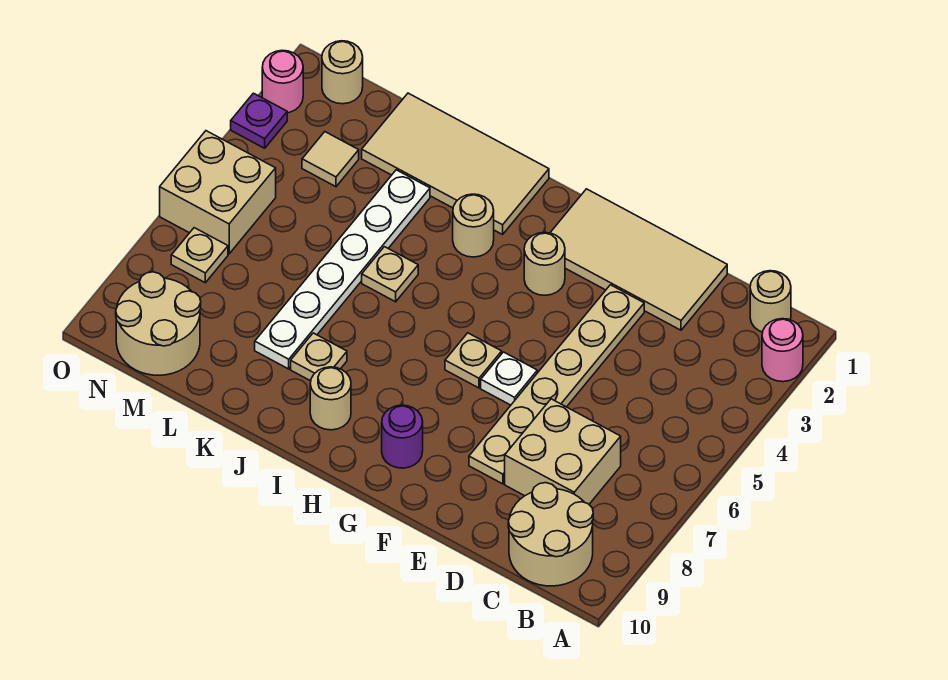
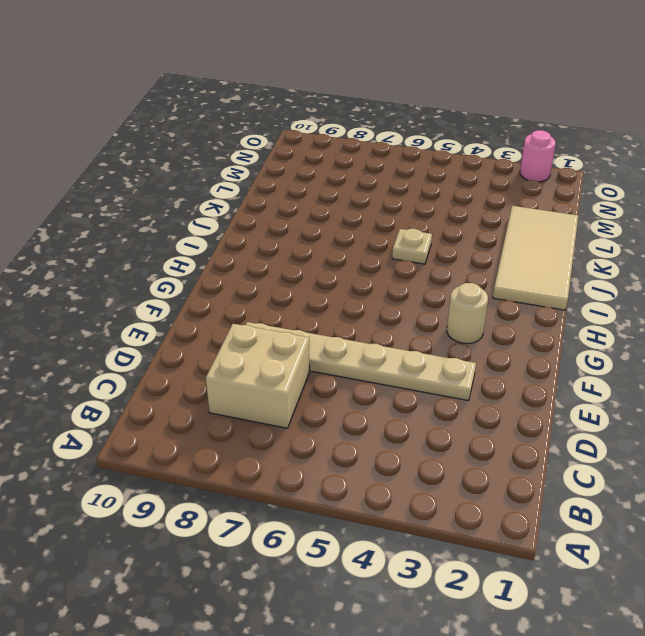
none -> pink round brick A2 level 1
none -> tan round brick B1 level 1
none -> tan round brick B9:C10 level 1

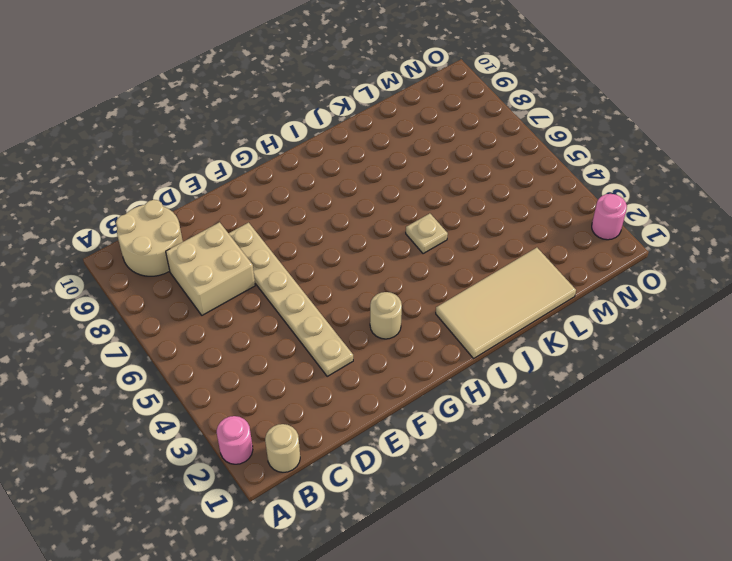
none -> tan tile D1:G2 level 1
none -> white plate F6 level 1
none -> tan plate G6 level 1

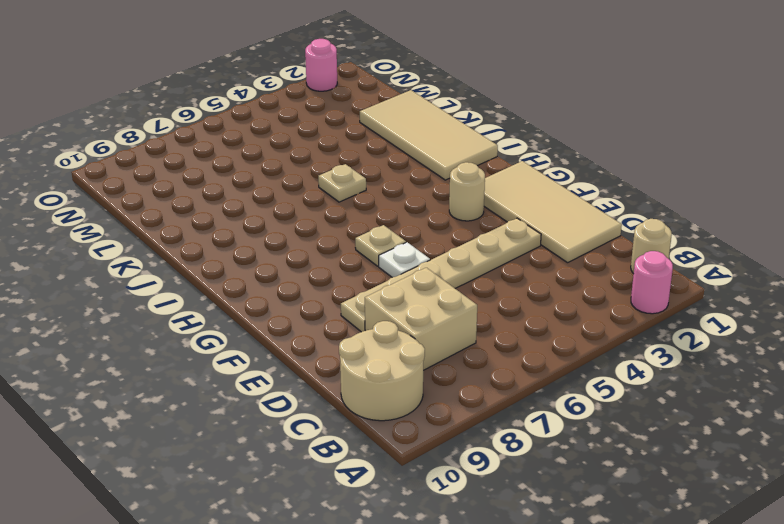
none -> purple round brick G9 level 1
none -> tan round brick I3 level 1
none -> tan round brick I9 level 1

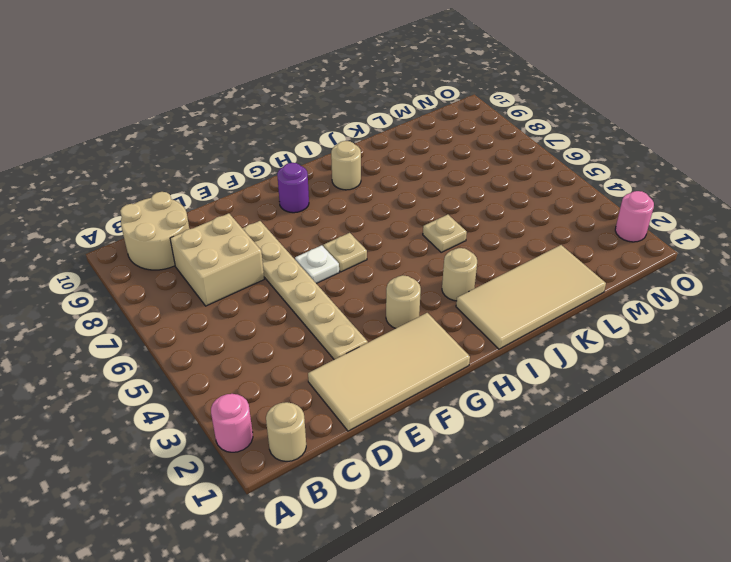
none -> tan plate J8 level 1
none -> white plate K3:K8 level 1
none -> tan tile M3 level 1

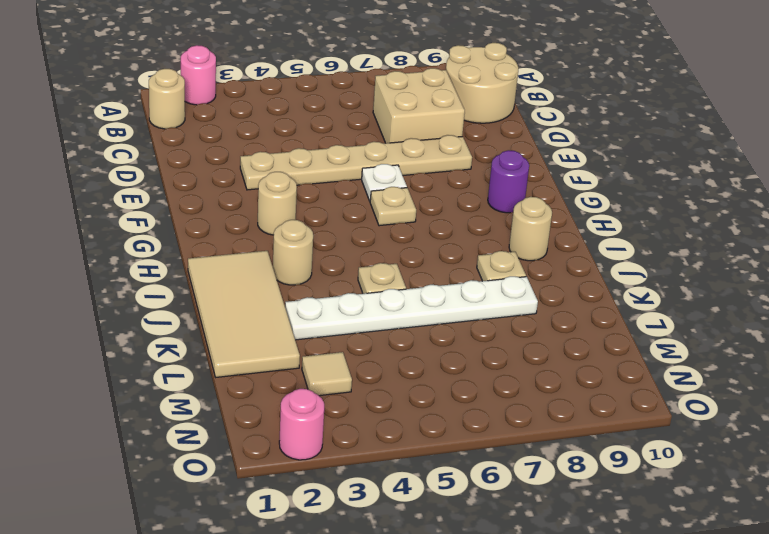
none -> tan tile D1:G2 level 1
none -> tan round brick M9:N10 level 1
none -> tan round brick N1 level 1

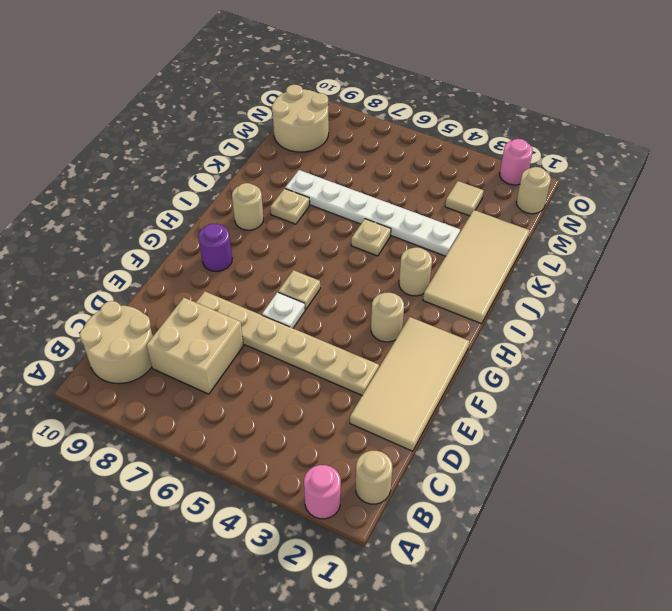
none -> tan brick N5:O6 level 1
none -> tan plate N7 level 1
none -> purple plate O3 level 1

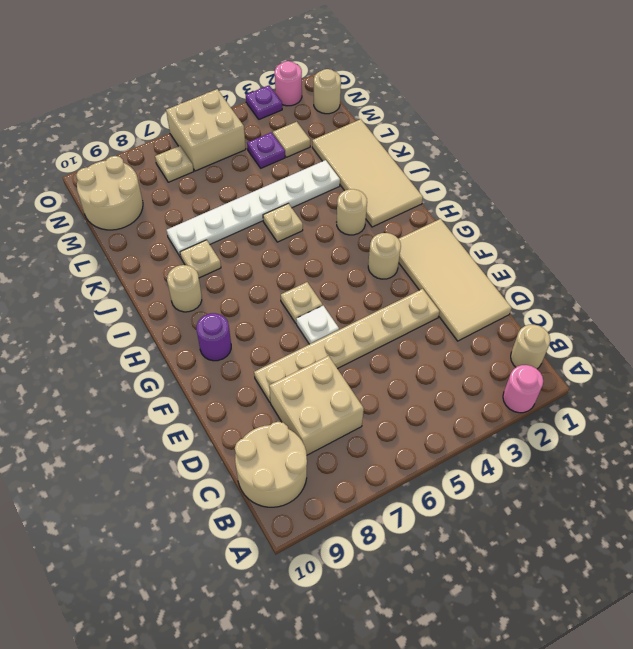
purple plate M4 level 1 -> none

